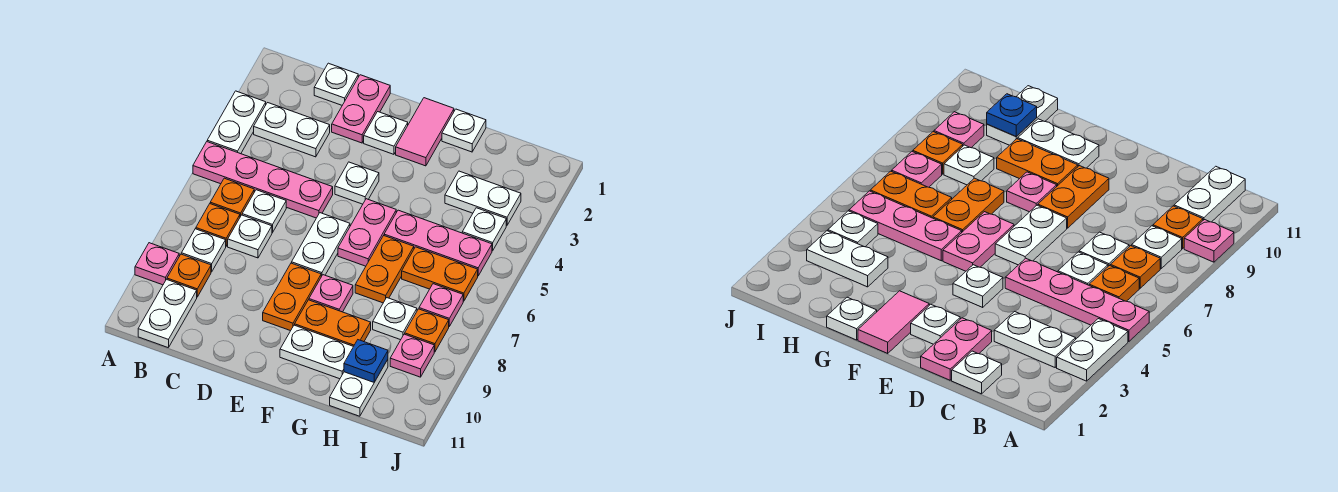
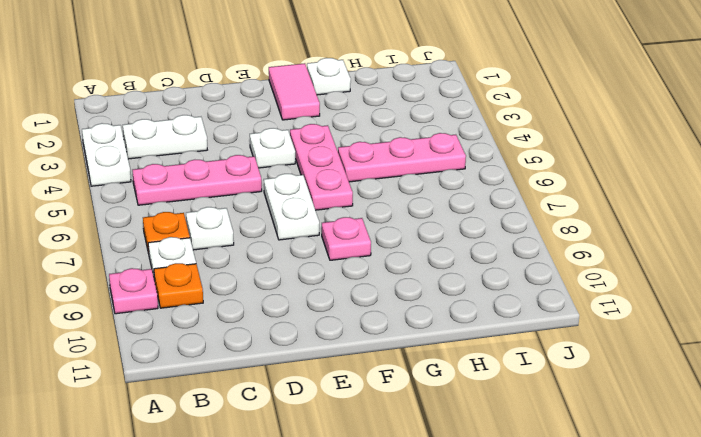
pink plate B5:D5 level 1 -> pink plate A5:D5 level 1
pink plate F4:F6 level 1 -> pink plate F5:F6 level 1
none -> orange plate B6 level 1
none -> white plate B10:B11 level 1
none -> white plate C1 level 1
none -> white plate C6 level 1

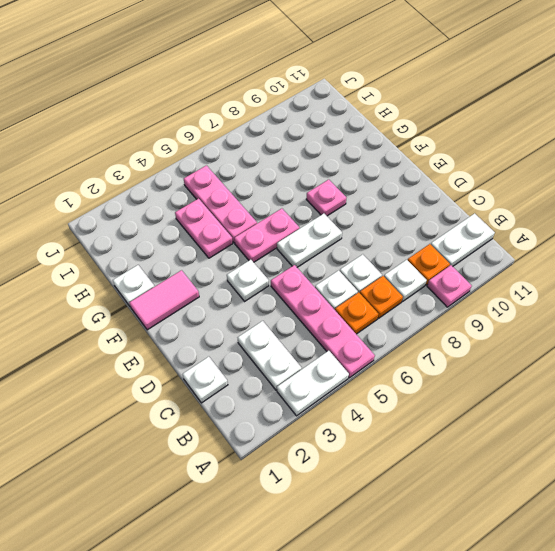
pink plate G4:H4 level 1 -> pink plate D1:D2 level 1
none -> white plate E2 level 1
none -> orange plate E8:E9 level 1
none -> orange plate F9:G9 level 1
none -> white plate F10:G10 level 1

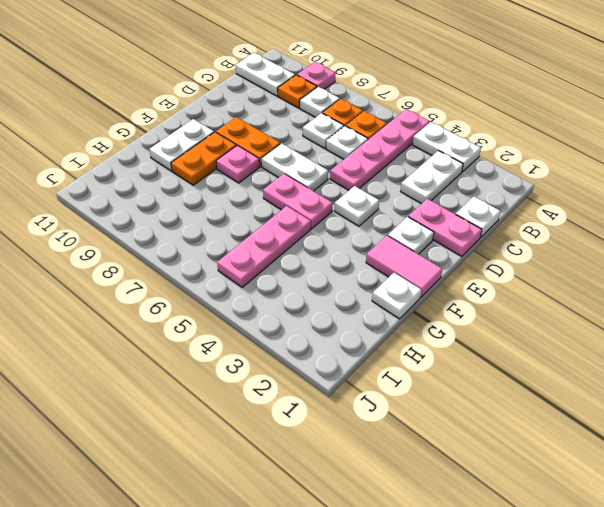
none -> orange plate G6:G7 level 1
none -> white plate H3:I3 level 1
none -> orange plate H6:I6 level 1
none -> white plate H8 level 1

